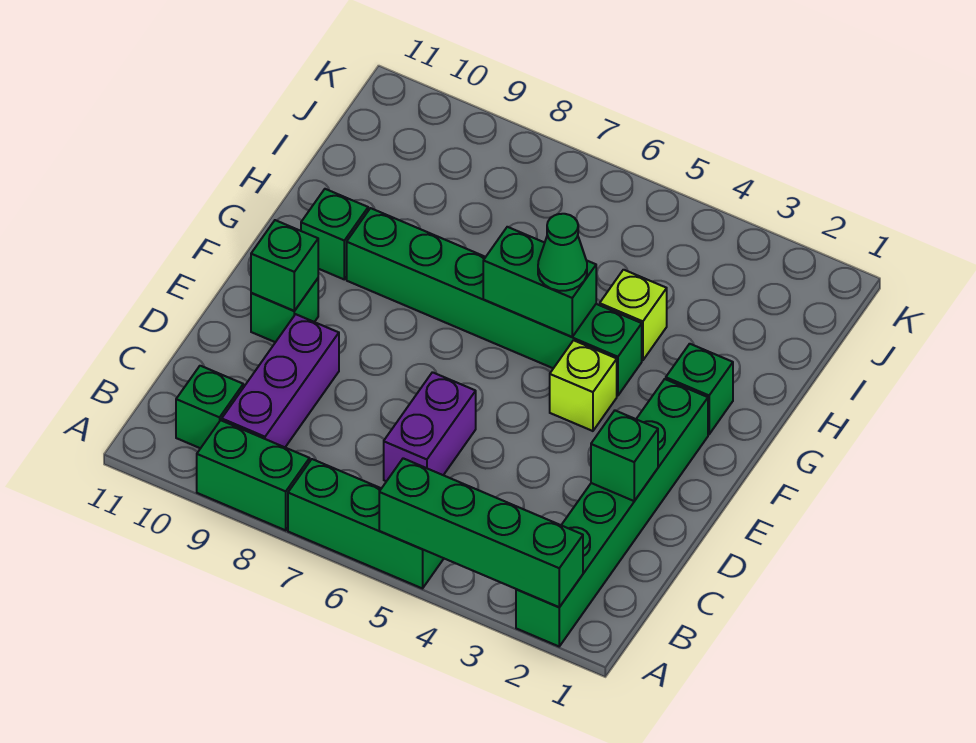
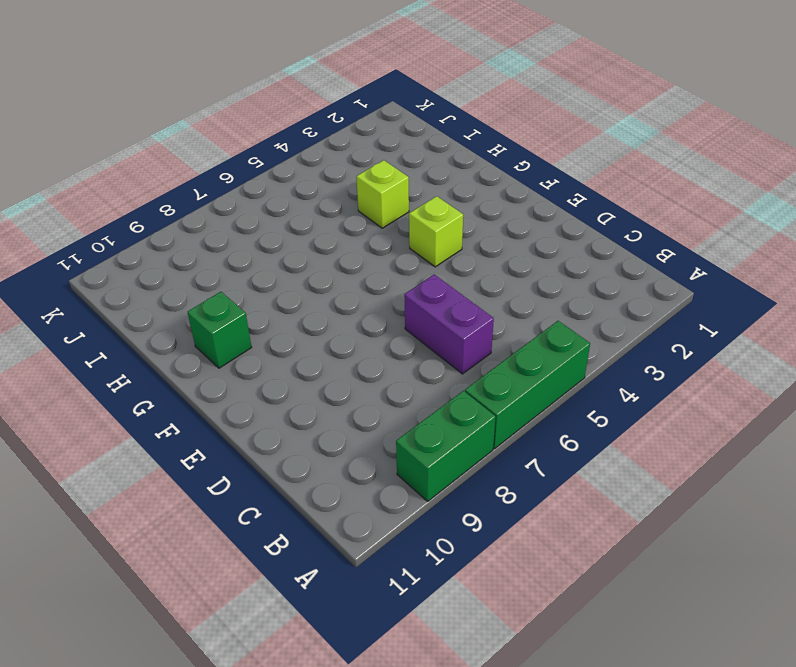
none -> green brick A2:F2 level 1
none -> purple brick B9:D9 level 1
none -> green brick B10 level 1

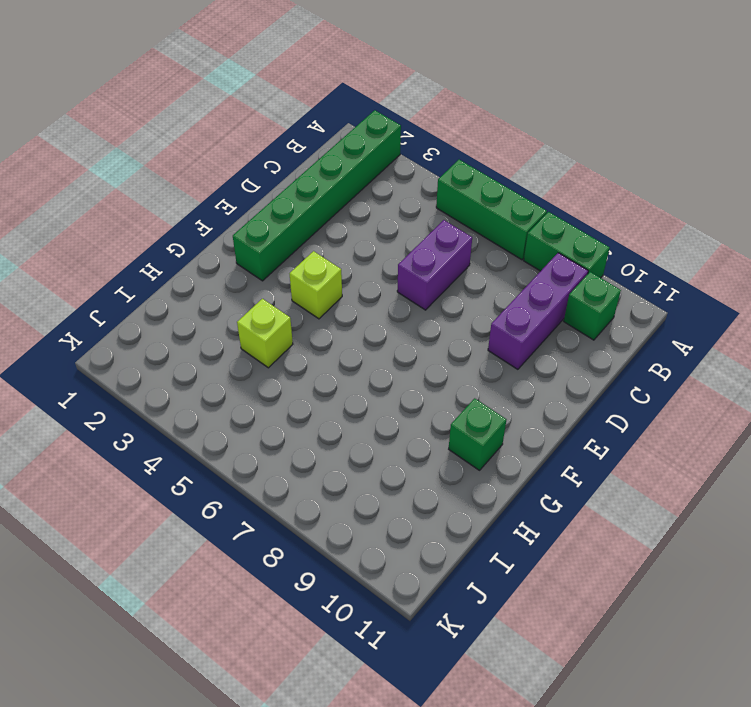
none -> green brick E10 level 1
none -> green brick G2 level 1
none -> green brick G4:G9 level 1

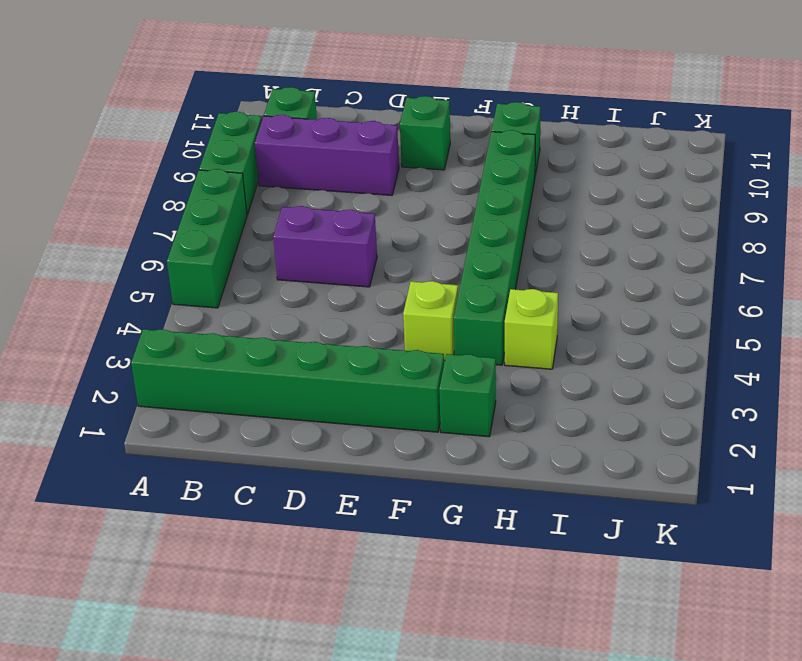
none -> green brick A2:A5 level 2
none -> green brick D2 level 2
none -> green brick E10 level 2

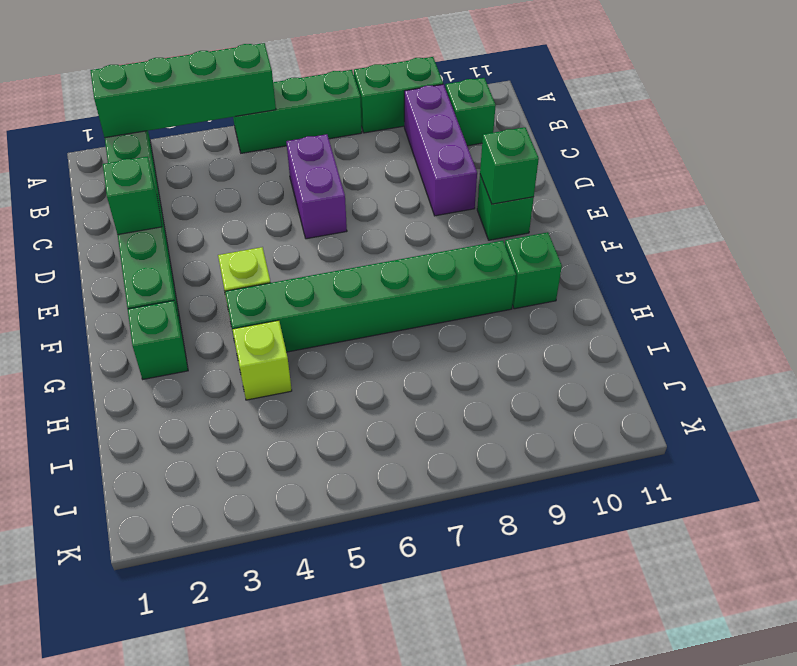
none -> green brick G5:G6 level 2
none -> green cone G5 level 3

